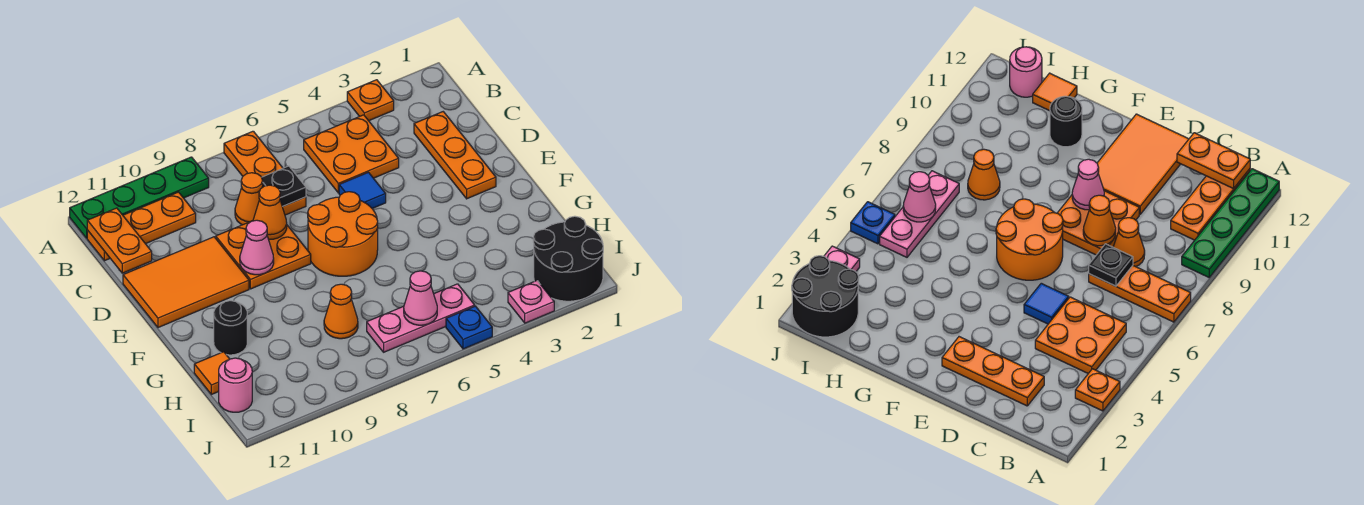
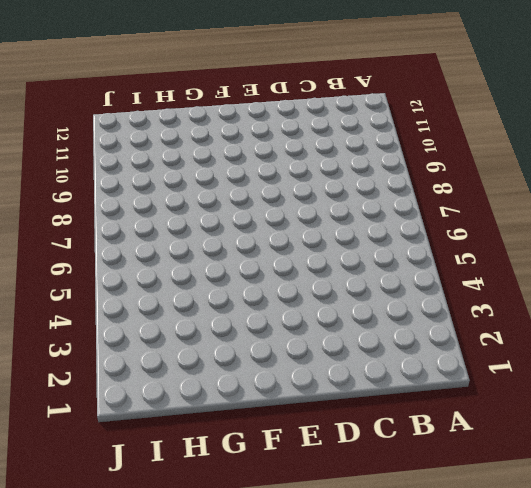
none -> orange plate A3 level 1
none -> orange plate A7:C7 level 1
none -> green plate A9:A12 level 1

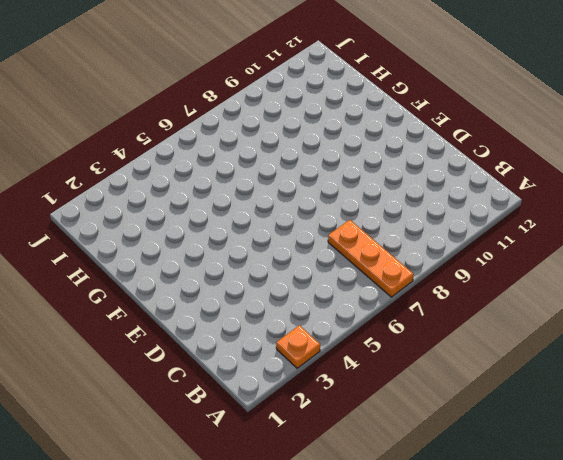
none -> green plate A9:A12 level 1
none -> orange plate B4:C5 level 1
none -> orange plate B10:B12 level 1

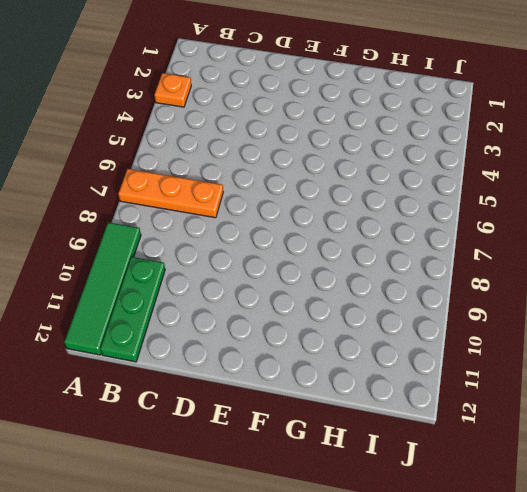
green tile A9:A12 level 1 -> green plate A9:A12 level 1
green plate B10:B12 level 1 -> orange plate B10:B12 level 1
none -> orange plate B4:C5 level 1
none -> orange plate C2:E2 level 1
none -> orange cone C8 level 1

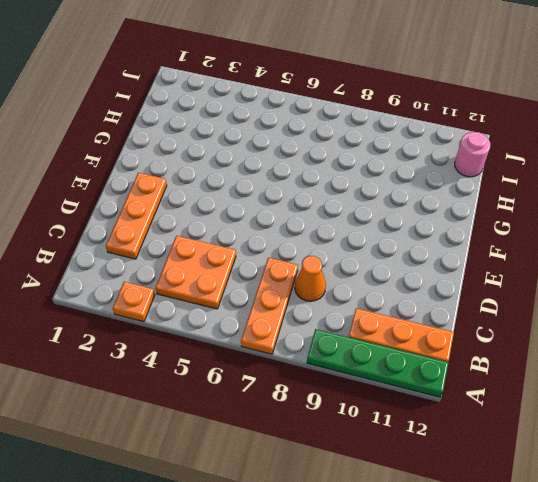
none -> blue tile D5 level 1
none -> orange plate D8:E9 level 1
none -> orange tile D10:E12 level 1

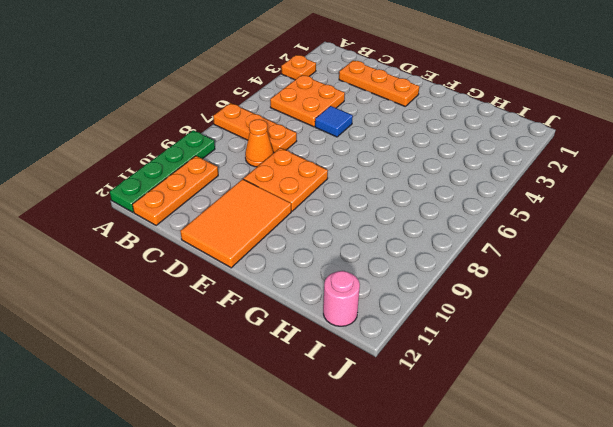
none -> orange round brick E6:F7 level 1
none -> black round brick G11 level 1
none -> orange cone H8 level 1

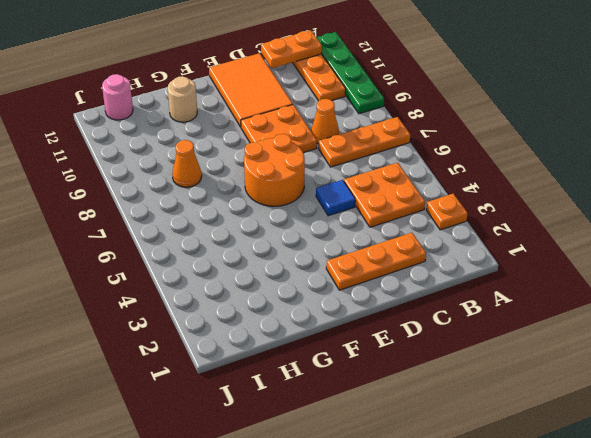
tan round brick G11 level 1 -> black round brick G11 level 1
none -> orange tile H12 level 1
none -> black round brick I1:J2 level 1
none -> pink plate I5:I7 level 1

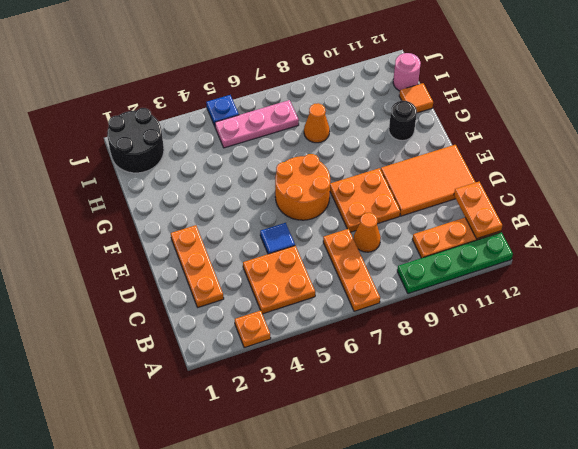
none -> pink plate J3 level 1
none -> black plate C7 level 2
none -> orange cone D8 level 2

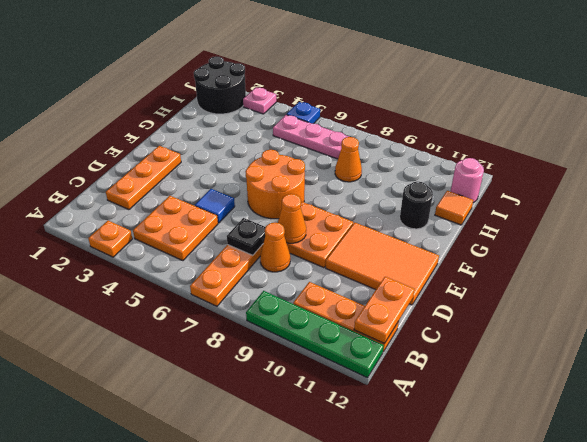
none -> pink cone E9 level 2
none -> pink cone I6 level 2

